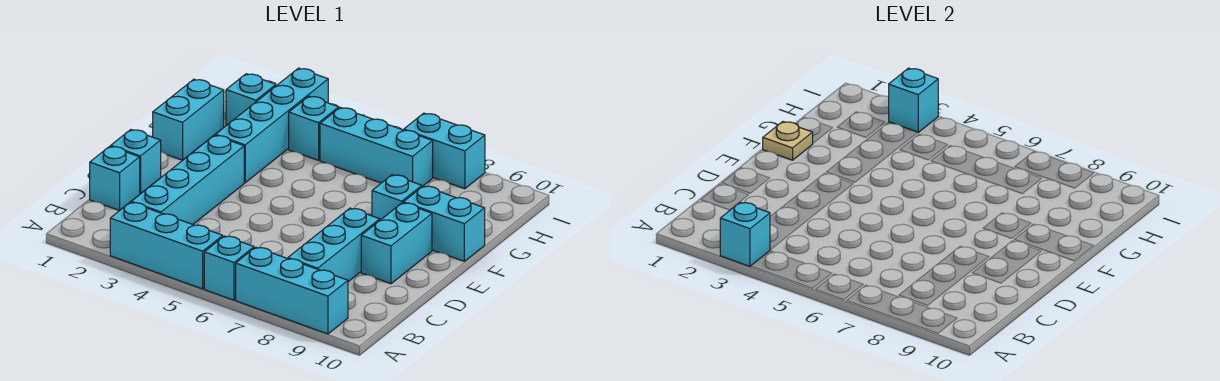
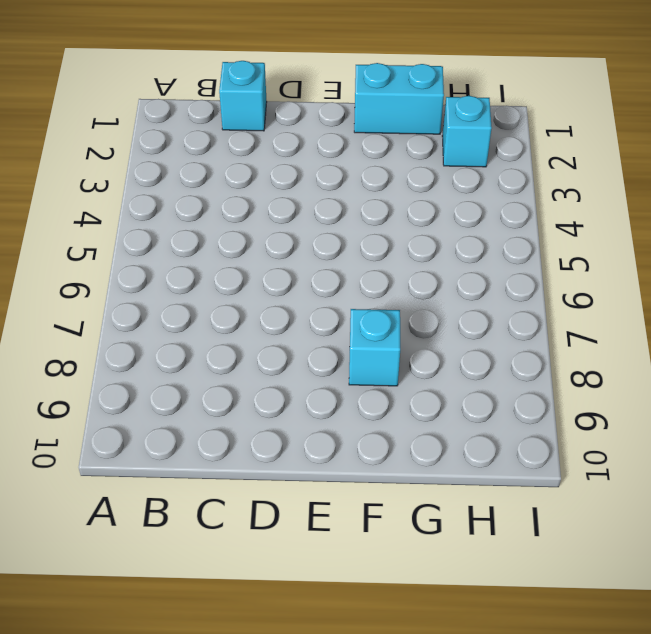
none -> cyan brick A3:A5 level 1
none -> cyan brick A6 level 1
none -> cyan brick A7:A9 level 1

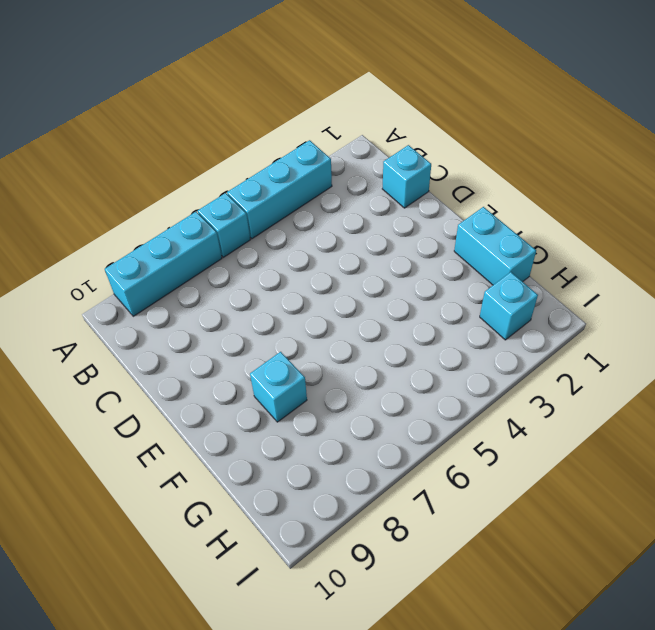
none -> cyan brick B3:E3 level 1
none -> cyan brick B8:D8 level 1
none -> cyan brick D1 level 1

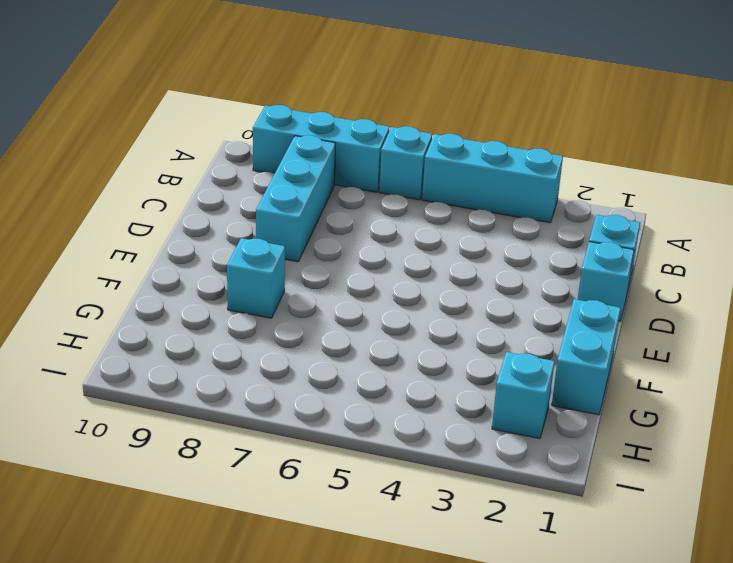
none -> cyan brick B3:E3 level 1
none -> cyan brick D9:E9 level 1
none -> cyan brick F3:I3 level 1

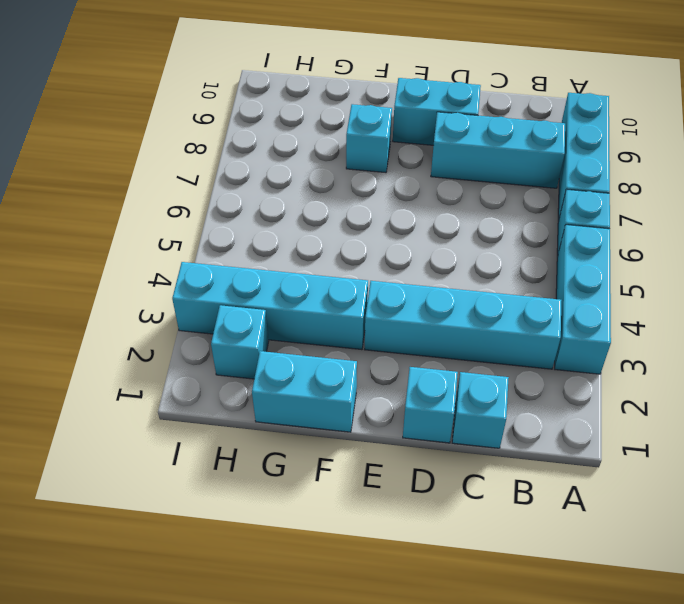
none -> cyan brick F9:F10 level 1
none -> cyan brick H4 level 1
none -> cyan brick H5:H7 level 1

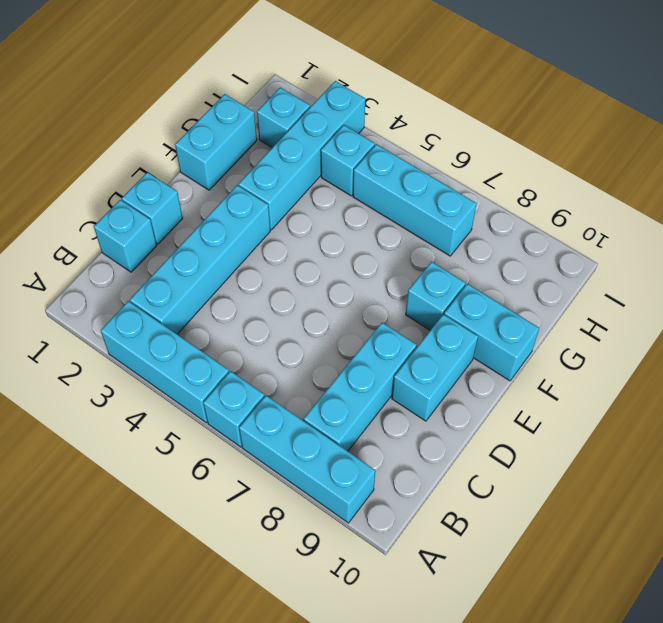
none -> cyan brick I7:I8 level 1
none -> cyan brick A3 level 2
none -> tan plate F1 level 2

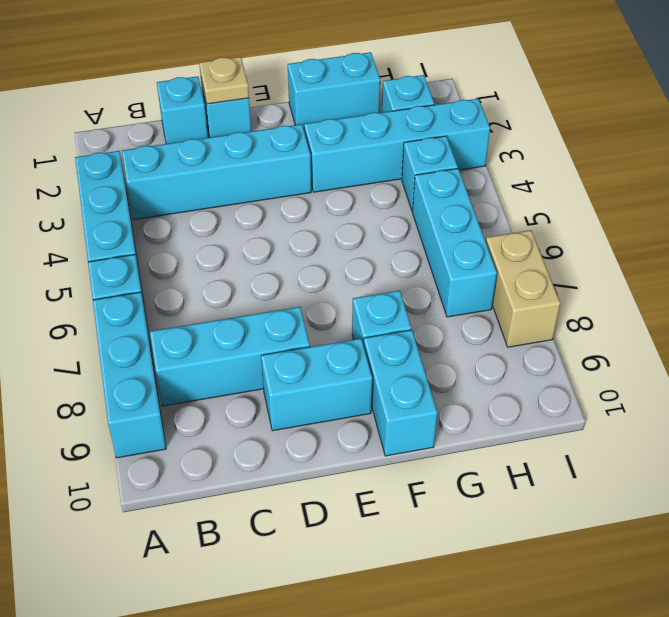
tan plate D1 level 2 -> tan plate F1 level 2
tan brick I7:I8 level 1 -> cyan brick I7:I8 level 1
none -> cyan brick A3 level 2
none -> cyan brick I3 level 2

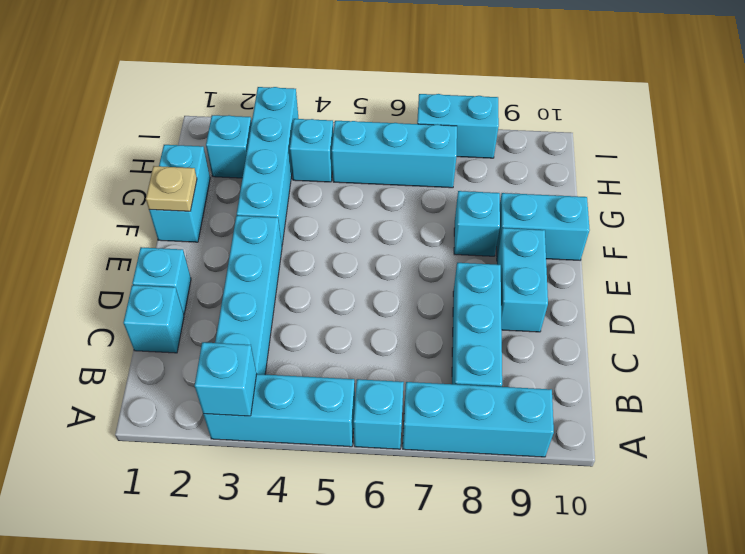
none -> cyan brick I3 level 2

